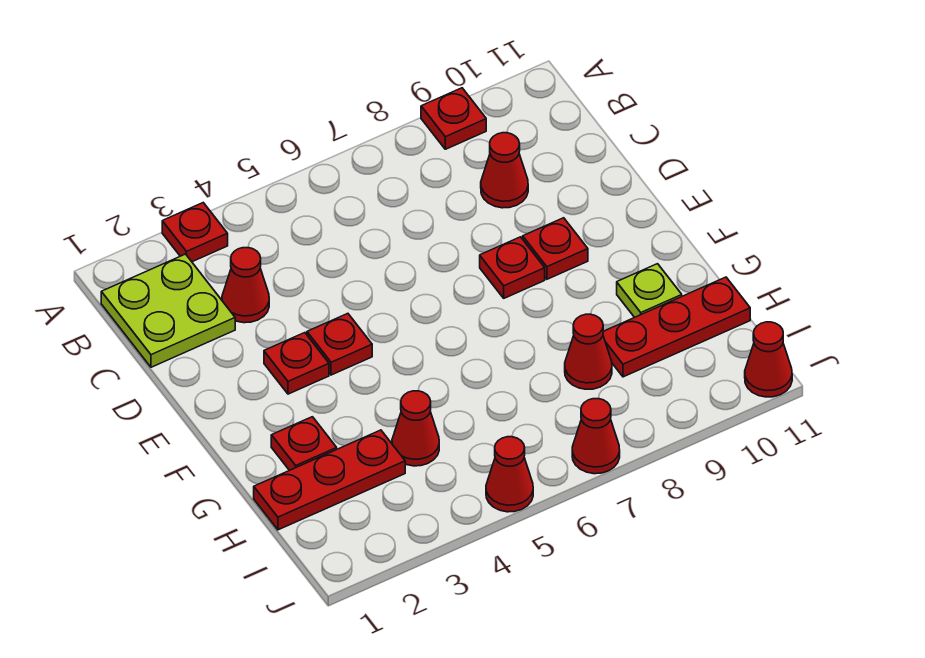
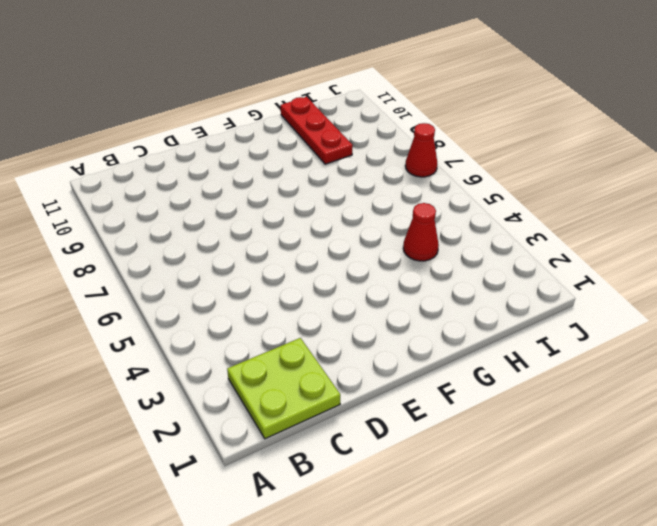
none -> red plate A3 level 1
none -> red plate A9 level 1
none -> red cone C3 level 1

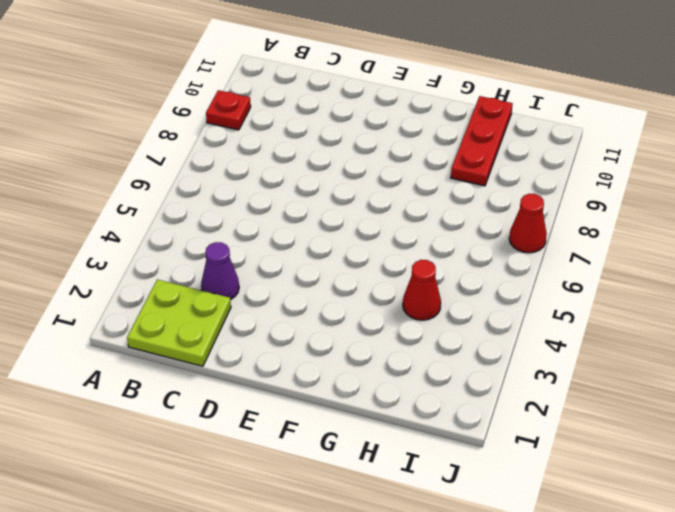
purple cone C3 level 1 -> red cone C3 level 1
none -> red plate A3 level 1
none -> red cone C9 level 1
none -> red plate E3 level 1

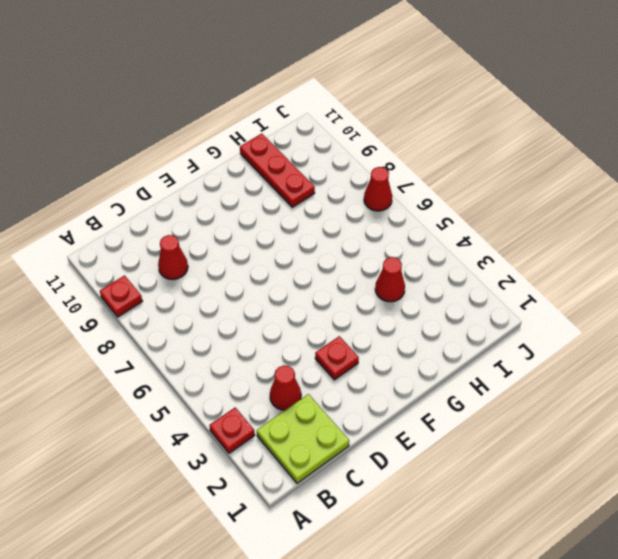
none -> red plate E4 level 1
none -> red plate E8 level 1
none -> red plate E9 level 1

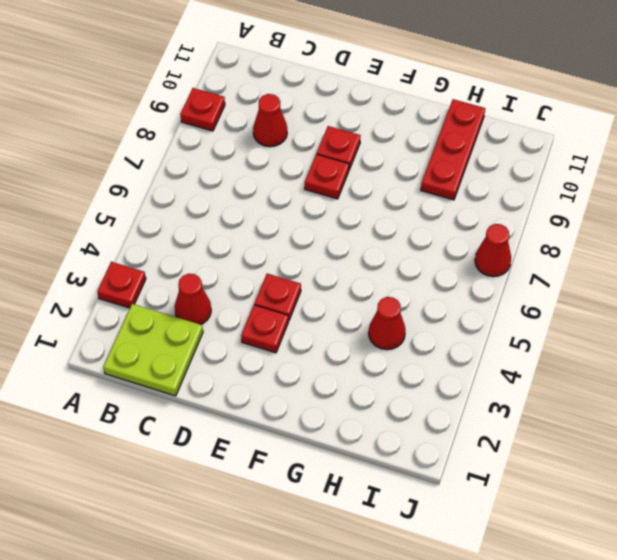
none -> red plate G2 level 1
none -> lime plate G10 level 1
none -> red plate H1:H3 level 1

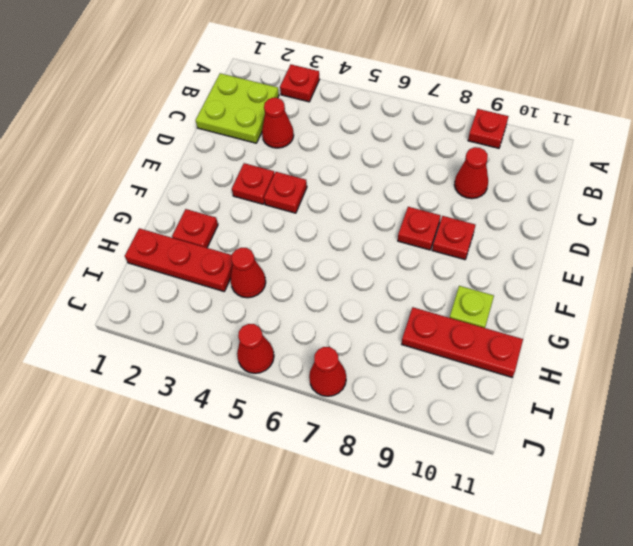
none -> red cone H8 level 1
none -> red cone J11 level 1

